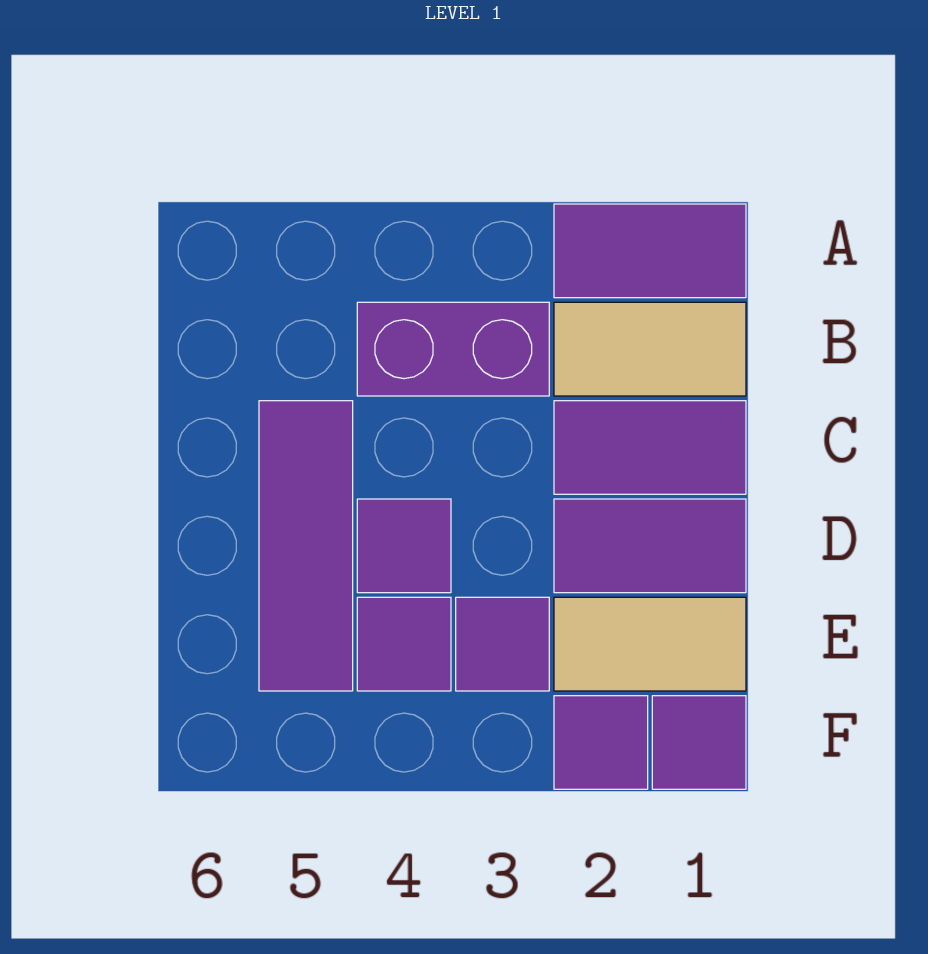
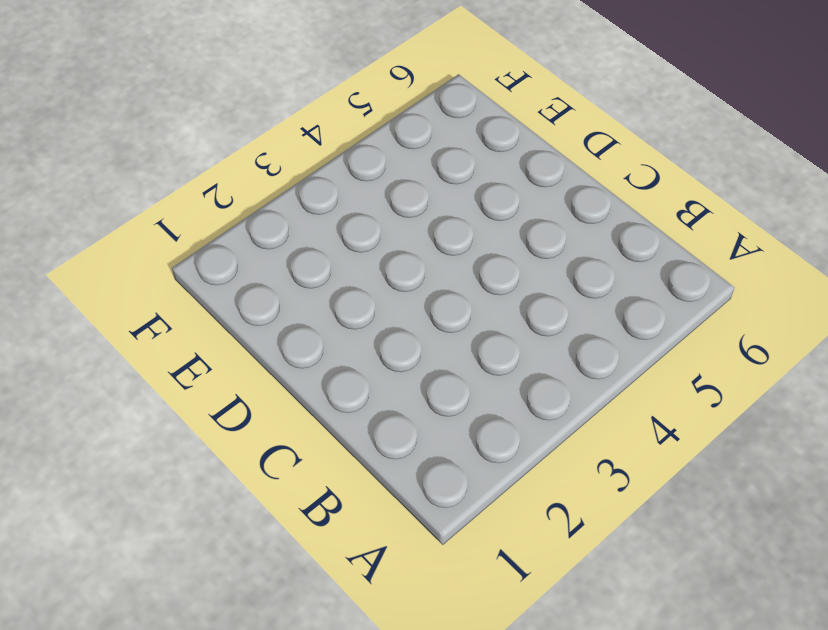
none -> purple tile A1:A2 level 1
none -> tan tile B1:B2 level 1
none -> purple brick B3:B4 level 1

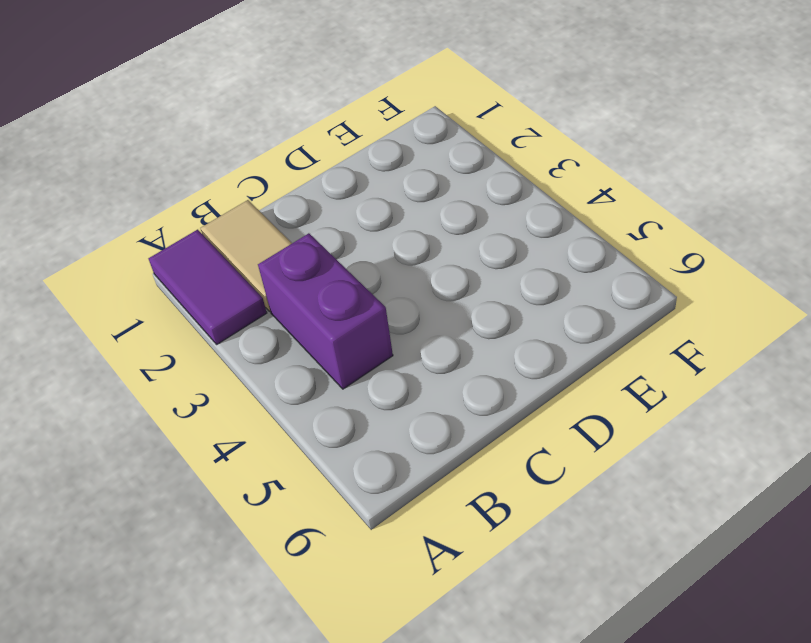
none -> purple tile C1:C2 level 1
none -> purple tile C5:E5 level 1
none -> purple tile D1:D2 level 1

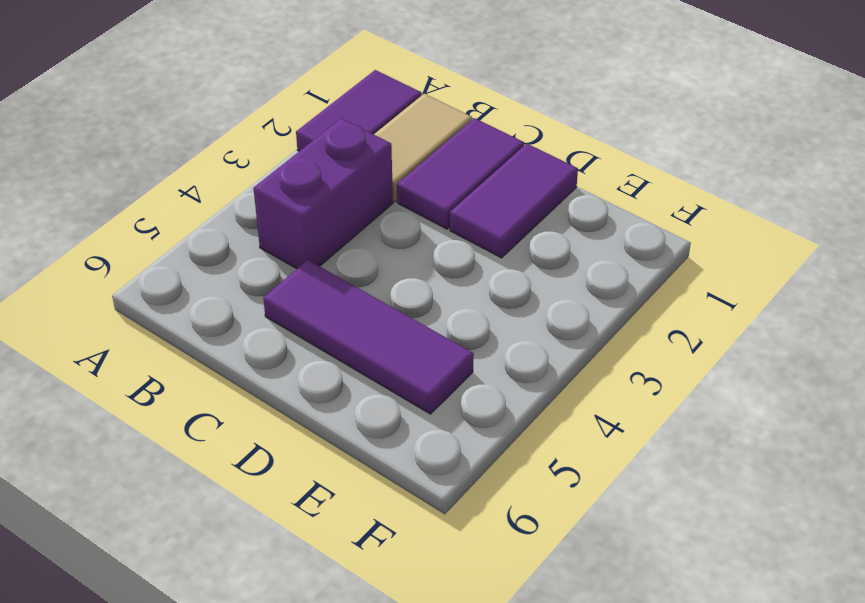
none -> purple tile D4 level 1
none -> tan tile E1:E2 level 1
none -> purple tile E3 level 1

